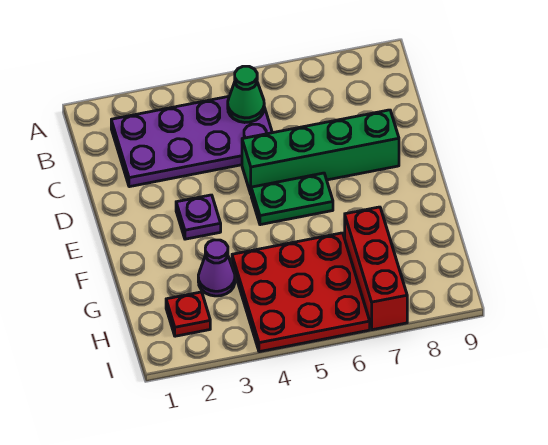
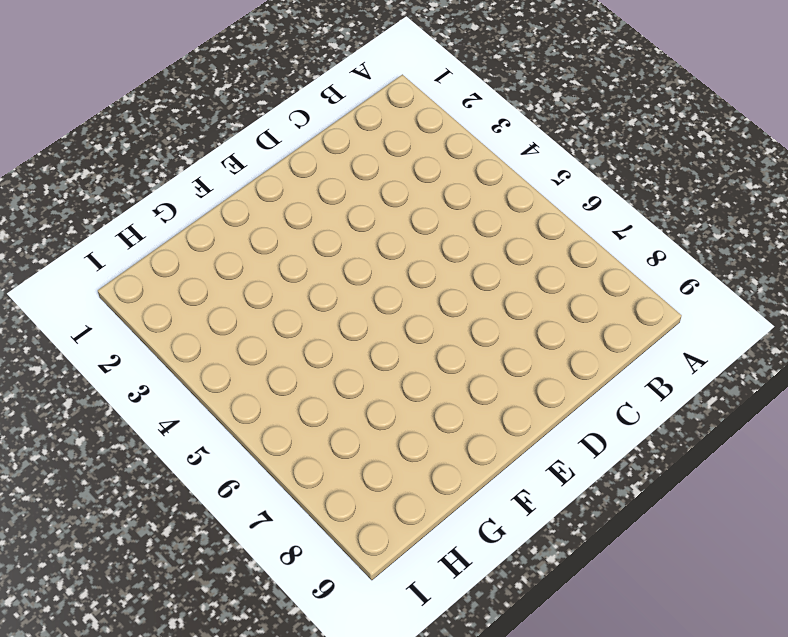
none -> purple plate B2:C5 level 1
none -> green brick D5:D8 level 1

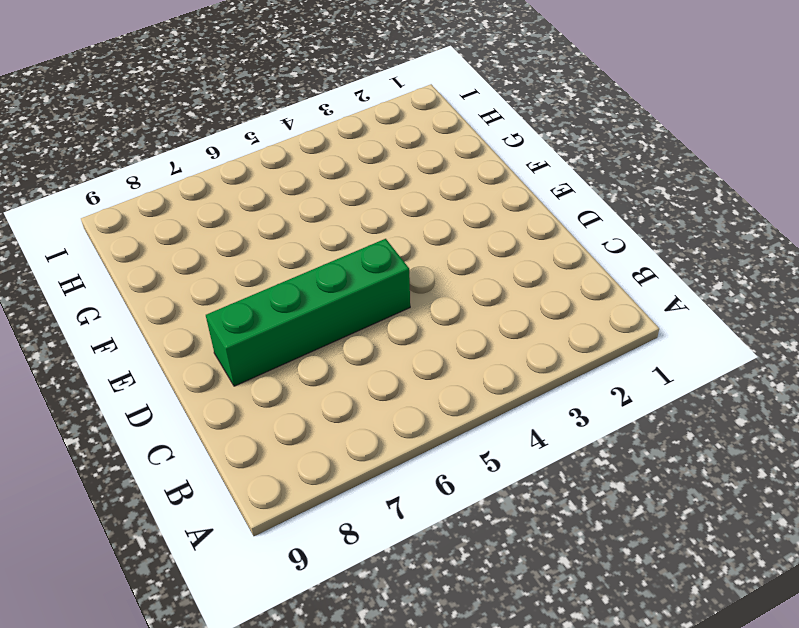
none -> purple plate B2:C5 level 1
none -> purple plate E3 level 1

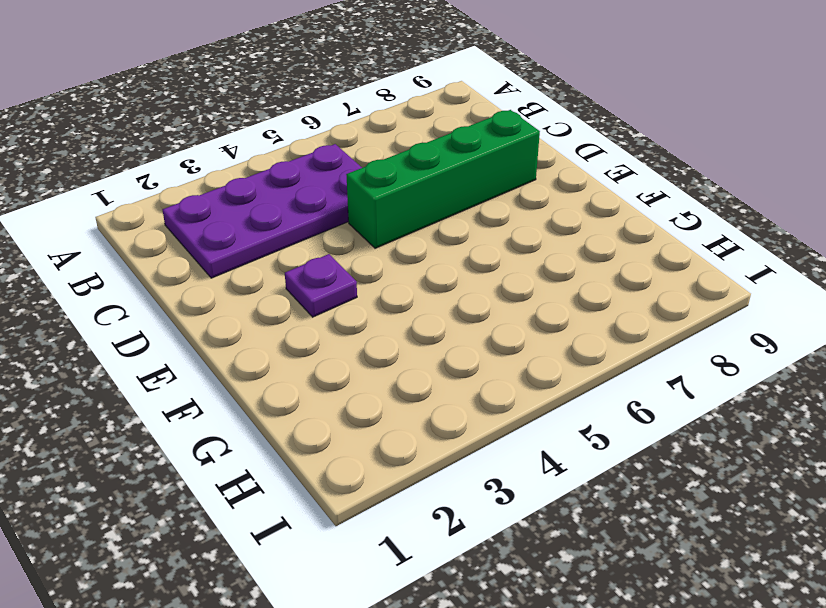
none -> green plate E5:E6 level 1
none -> purple cone G3 level 1

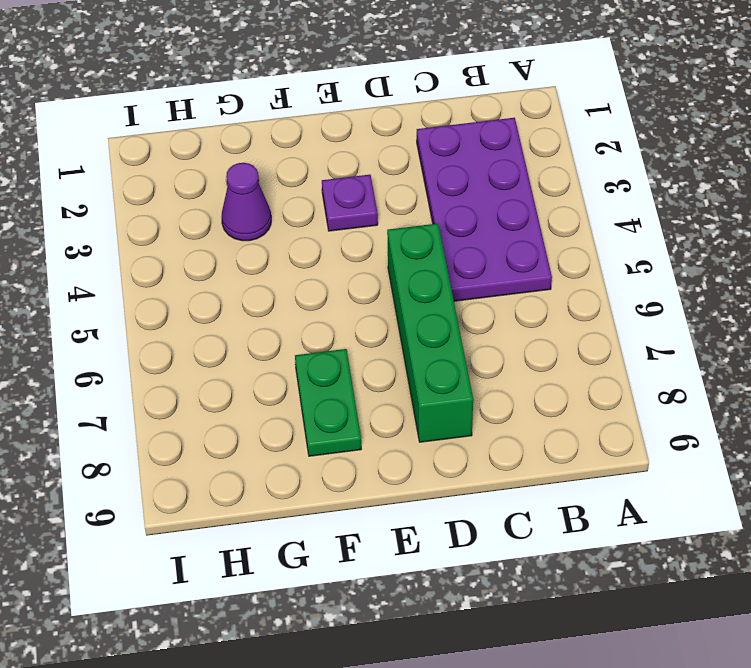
green plate F7:F8 level 1 -> green plate E5:E6 level 1
none -> red plate G4:I6 level 1
none -> red brick G7:I7 level 1

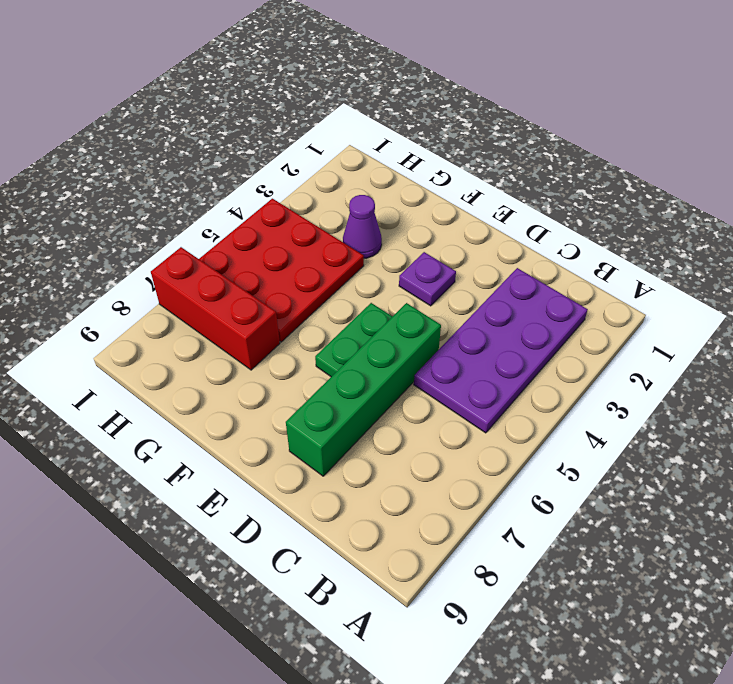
none -> red plate H2 level 1
none -> green cone B5 level 2

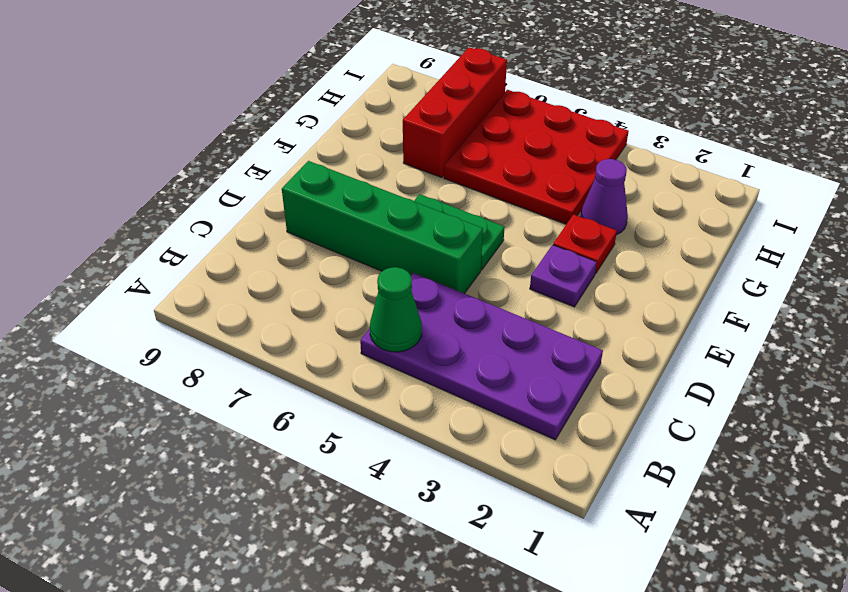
red plate F3 level 1 -> red plate H2 level 1

